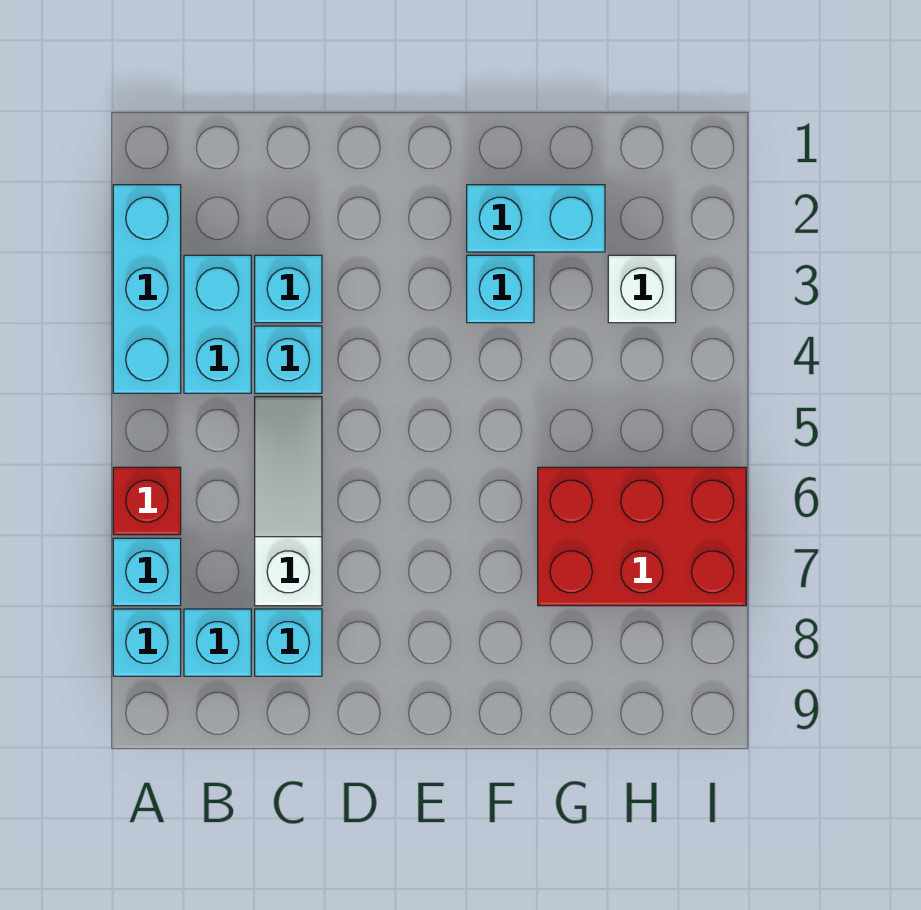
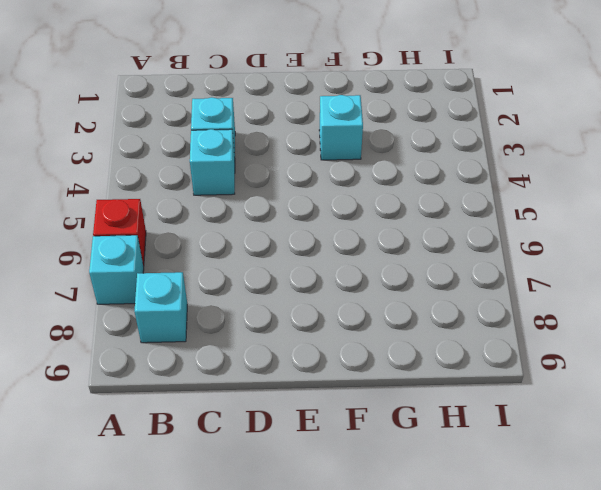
none -> cyan brick A2:A4 level 1
none -> cyan brick A8 level 1
none -> cyan brick B3:B4 level 1

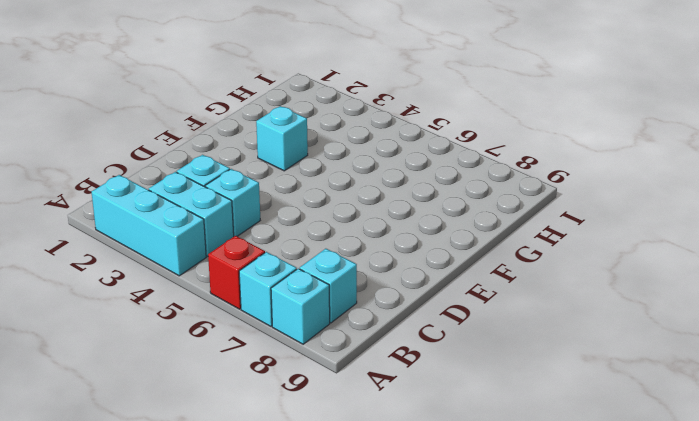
none -> white slope C5:C7 level 1 top 7
none -> cyan brick C8 level 1
none -> cyan brick F2:G2 level 1

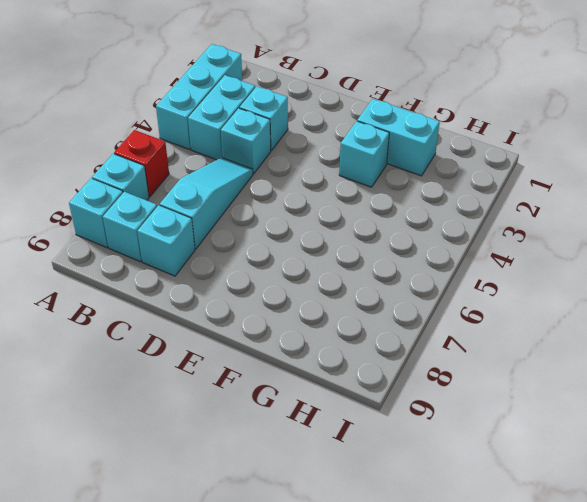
cyan slope C5:C7 level 1 top 7 -> white slope C5:C7 level 1 top 7
none -> red brick G6:I7 level 1
none -> white brick H3 level 1

